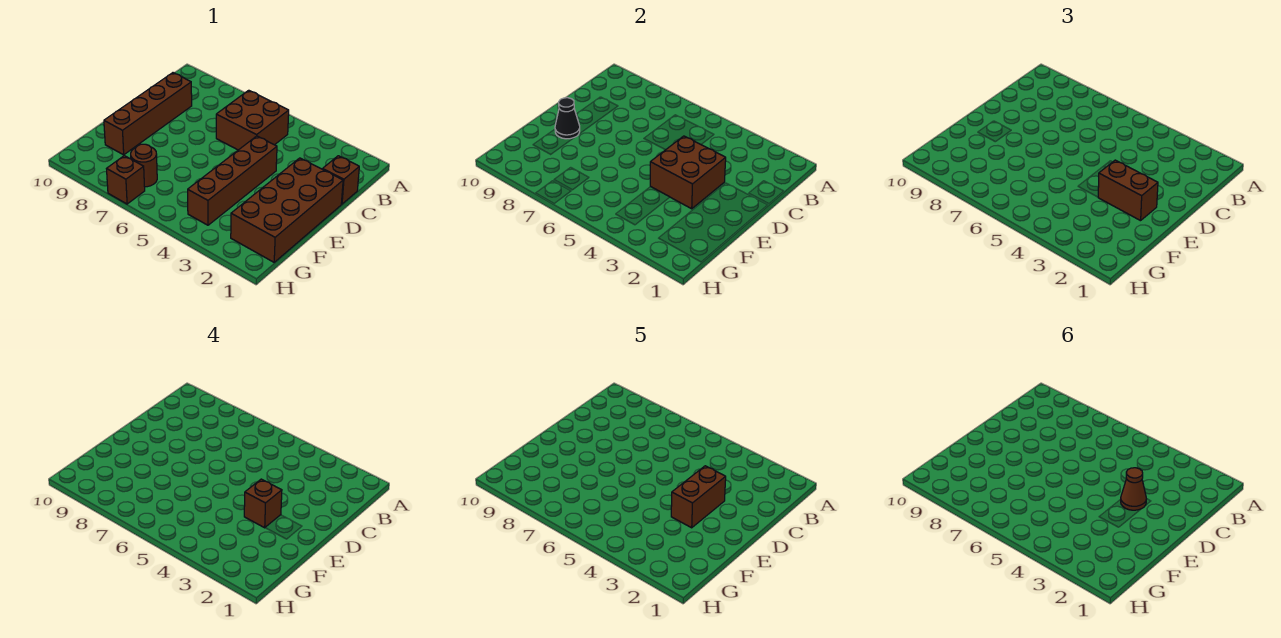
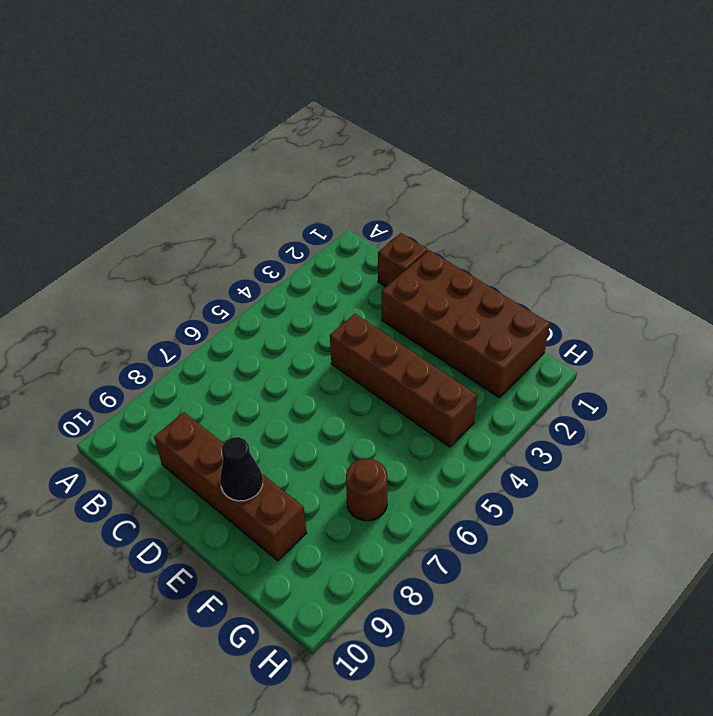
none -> brown brick B5:C6 level 1
none -> brown brick H7 level 1
none -> brown brick D3:E4 level 2

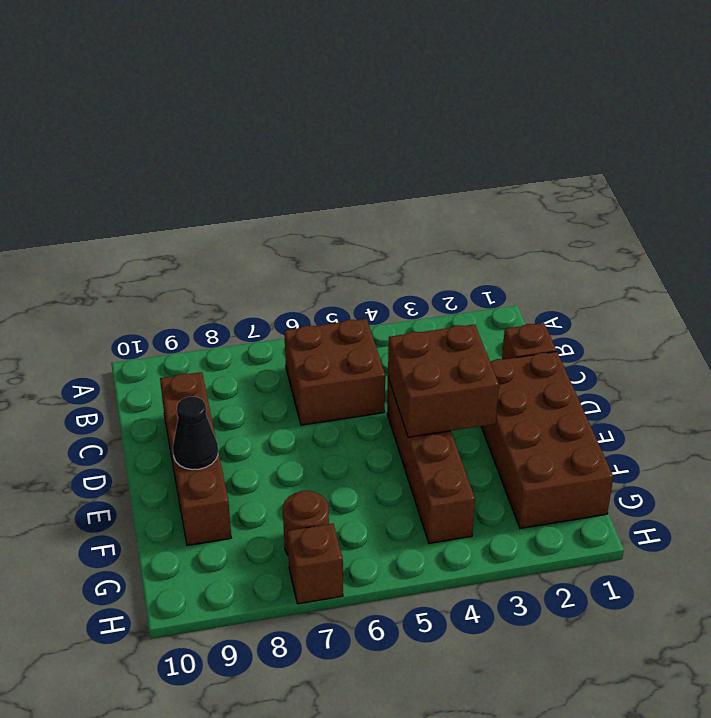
none -> brown brick E2:E3 level 3
none -> brown brick E3 level 4
none -> brown brick D3:E3 level 5

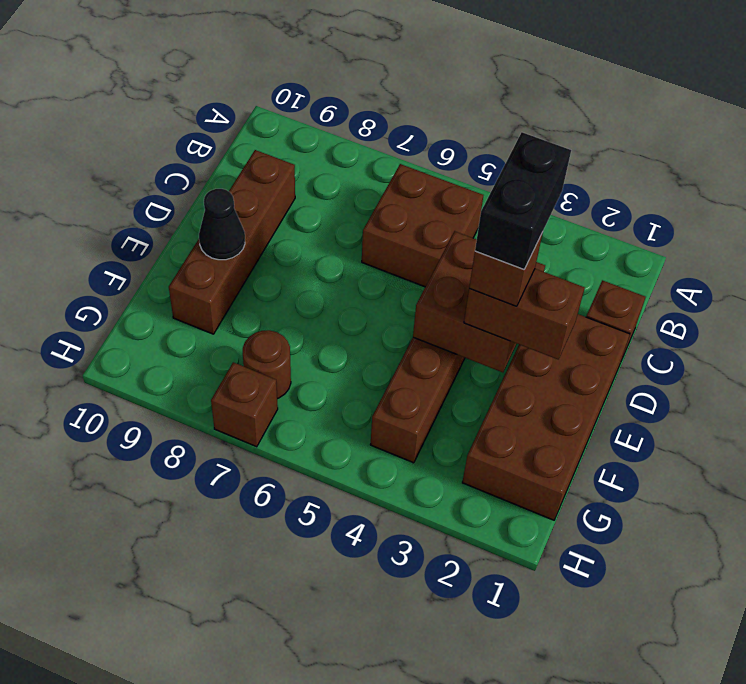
black brick D3:E3 level 5 -> brown brick D3:E3 level 5
none -> brown cone D3 level 6

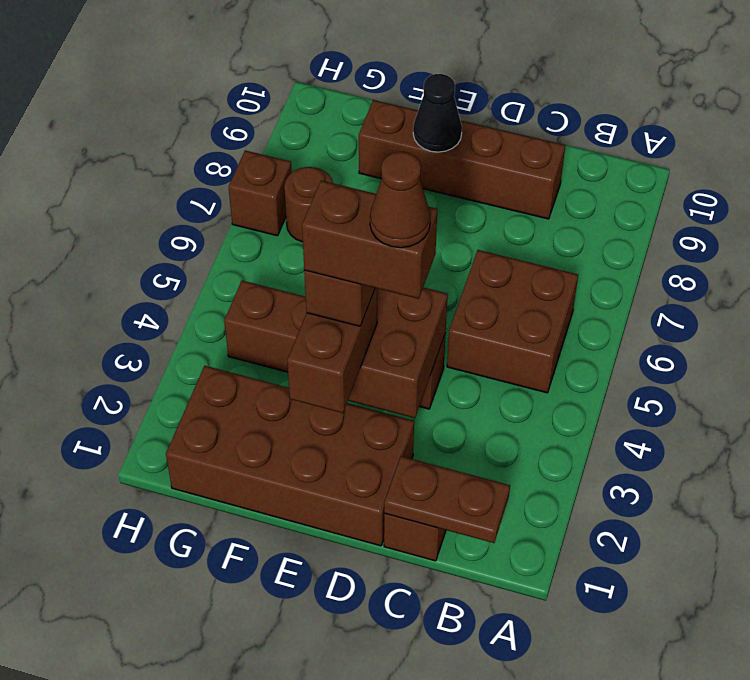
brown plate B1:C1 level 2 -> none

